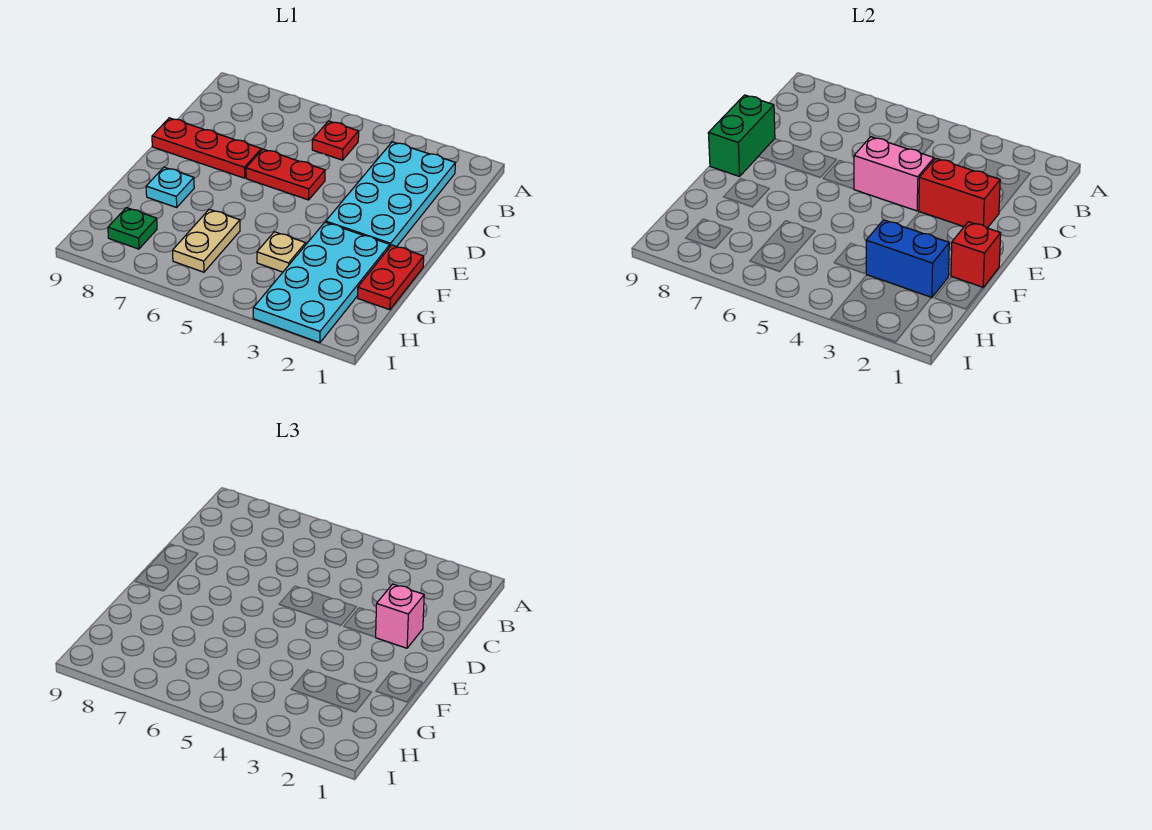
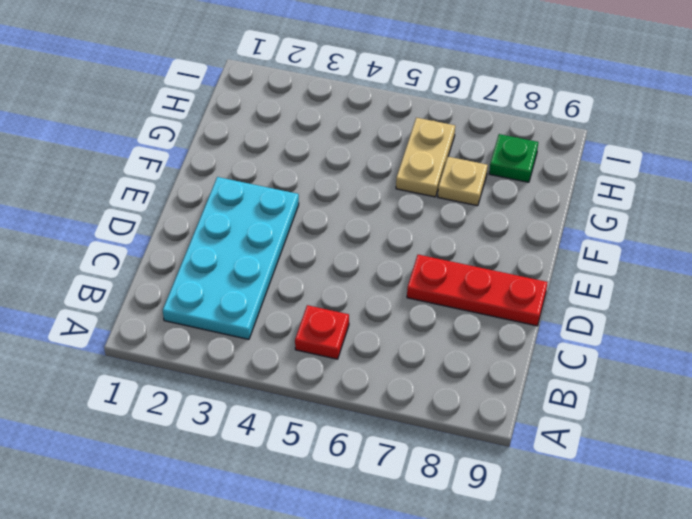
tan plate G7 level 1 -> tan plate G4 level 1
none -> red plate D5:D6 level 1
none -> red plate F1:G1 level 1
none -> cyan plate F2:I3 level 1

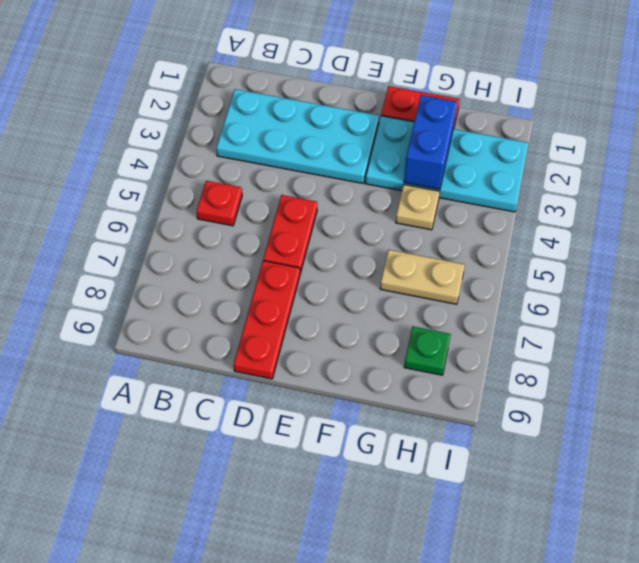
none -> cyan plate F8 level 1
none -> red brick D2:D3 level 2
none -> pink brick D4:D5 level 2

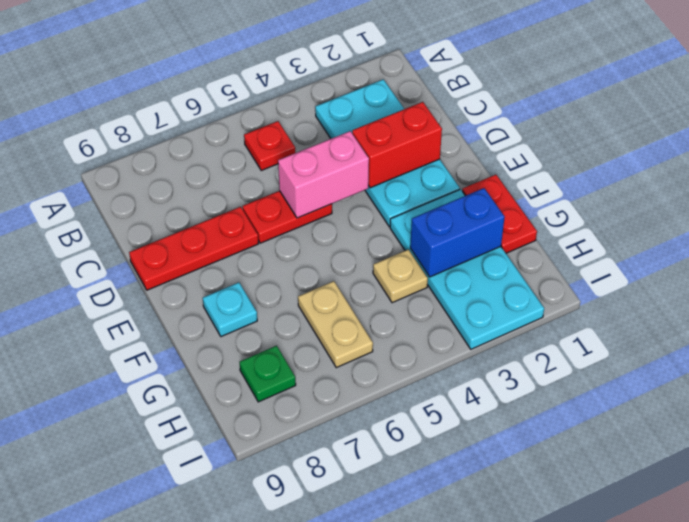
none -> green brick D9:E9 level 2
none -> red brick F1 level 2
none -> pink brick D2 level 3

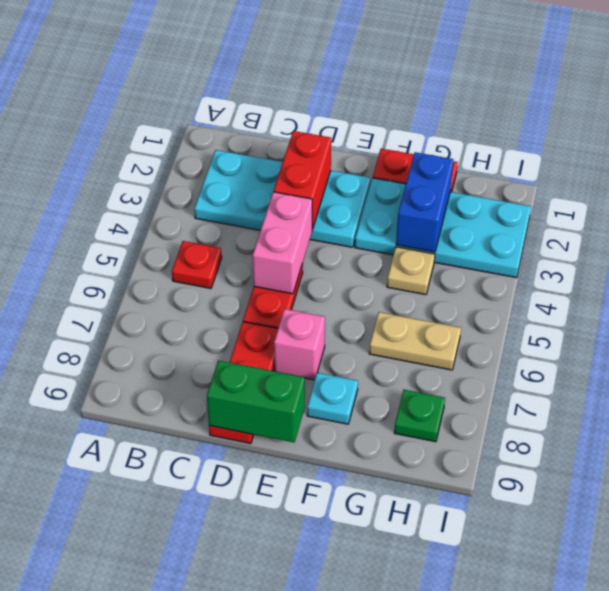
pink brick E7 level 1 -> pink brick D2 level 3
none -> red brick F1 level 2

